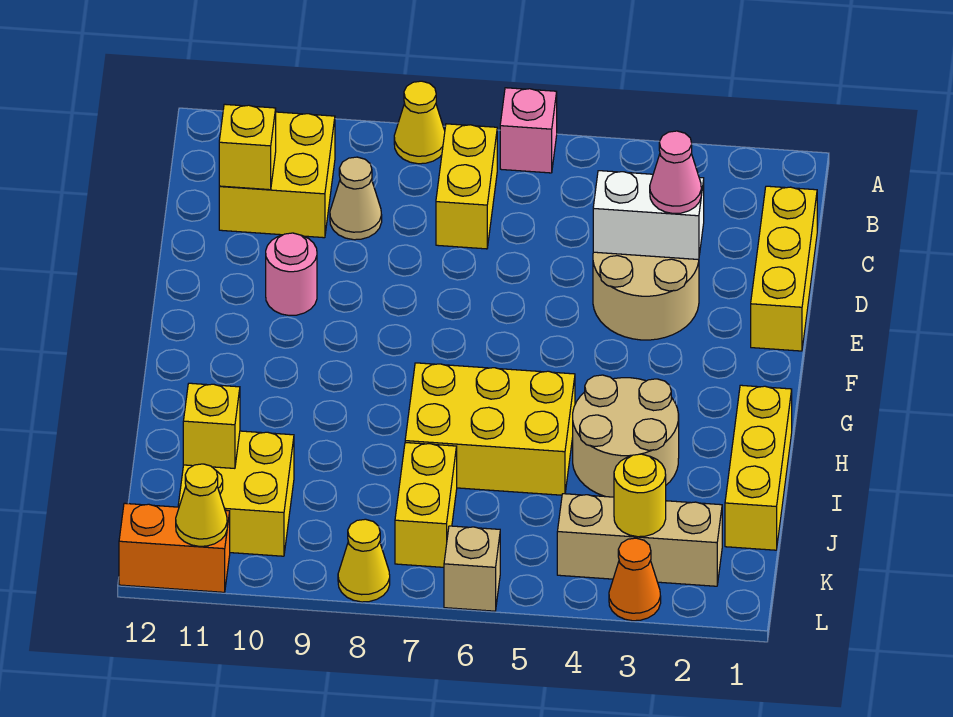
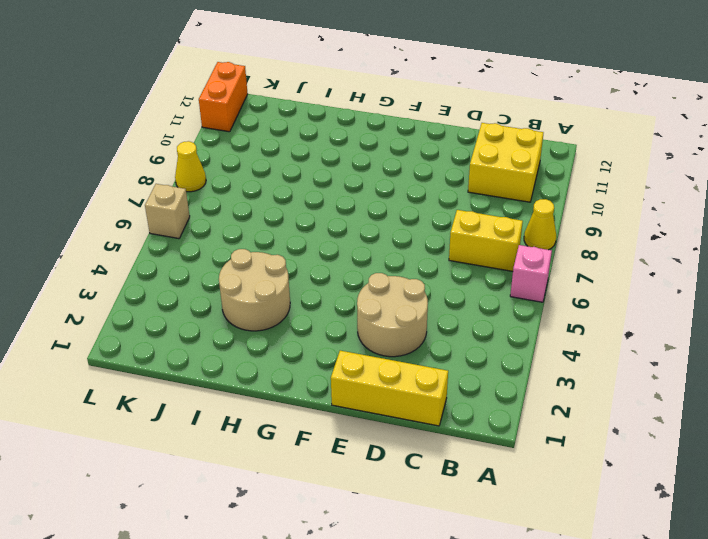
none -> tan cone C9 level 1
none -> pink round brick E10 level 1
none -> yellow brick H1:J1 level 1

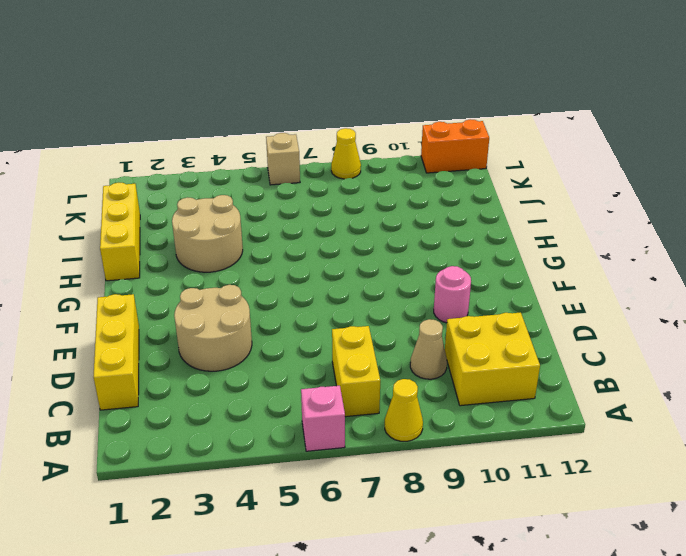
none -> yellow brick H5:I7 level 1
none -> yellow brick J7:K7 level 1
none -> yellow brick J10:K11 level 1

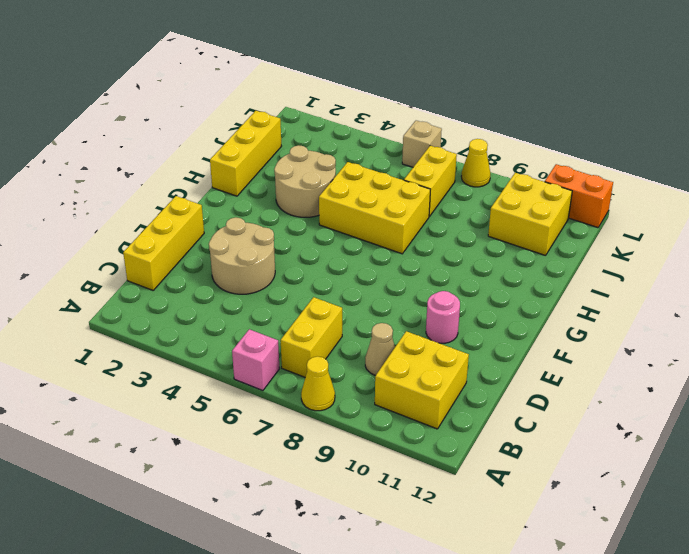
none -> tan brick K2:K4 level 1
none -> orange cone L3 level 1
none -> yellow brick C11 level 2

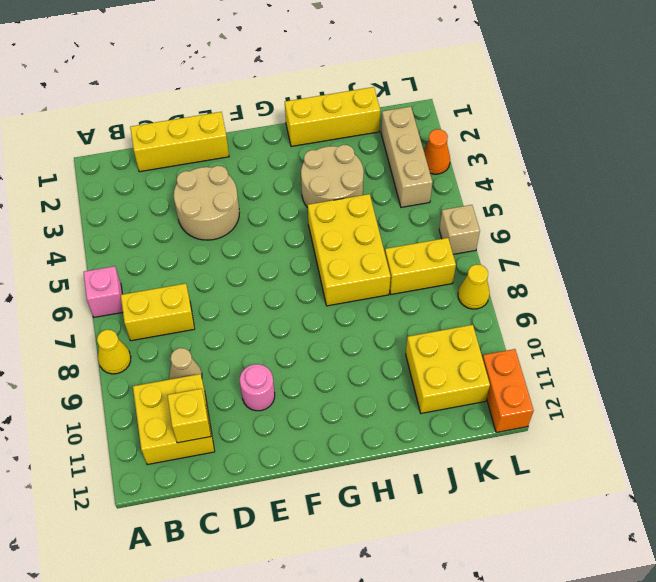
none -> white brick D3:D4 level 2
none -> yellow brick J11 level 2
none -> yellow round brick K3 level 2

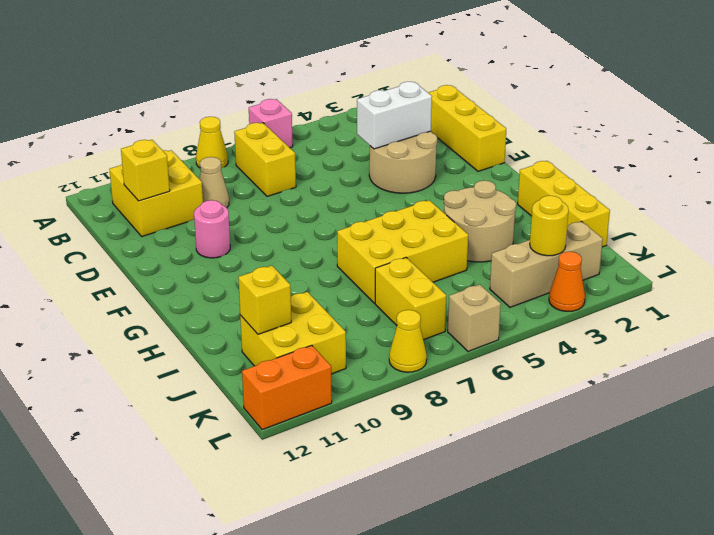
none -> yellow cone L11 level 2
none -> pink cone D3 level 3

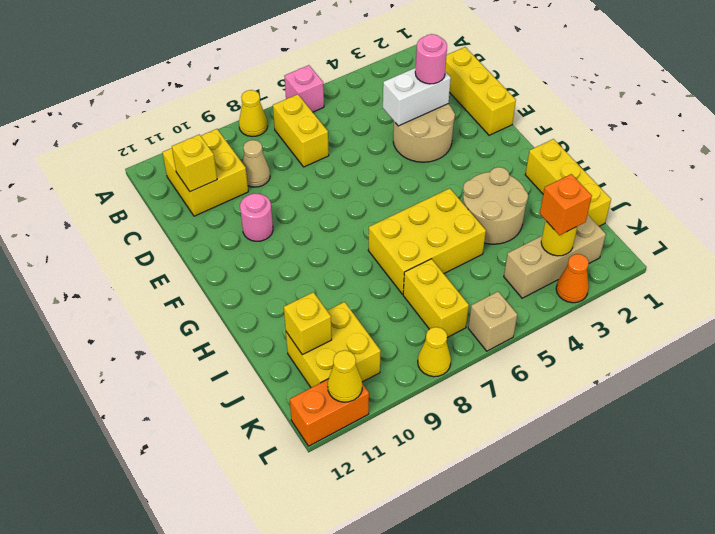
pink round brick D3 level 3 -> pink cone D3 level 3
orange brick K3 level 3 -> none

